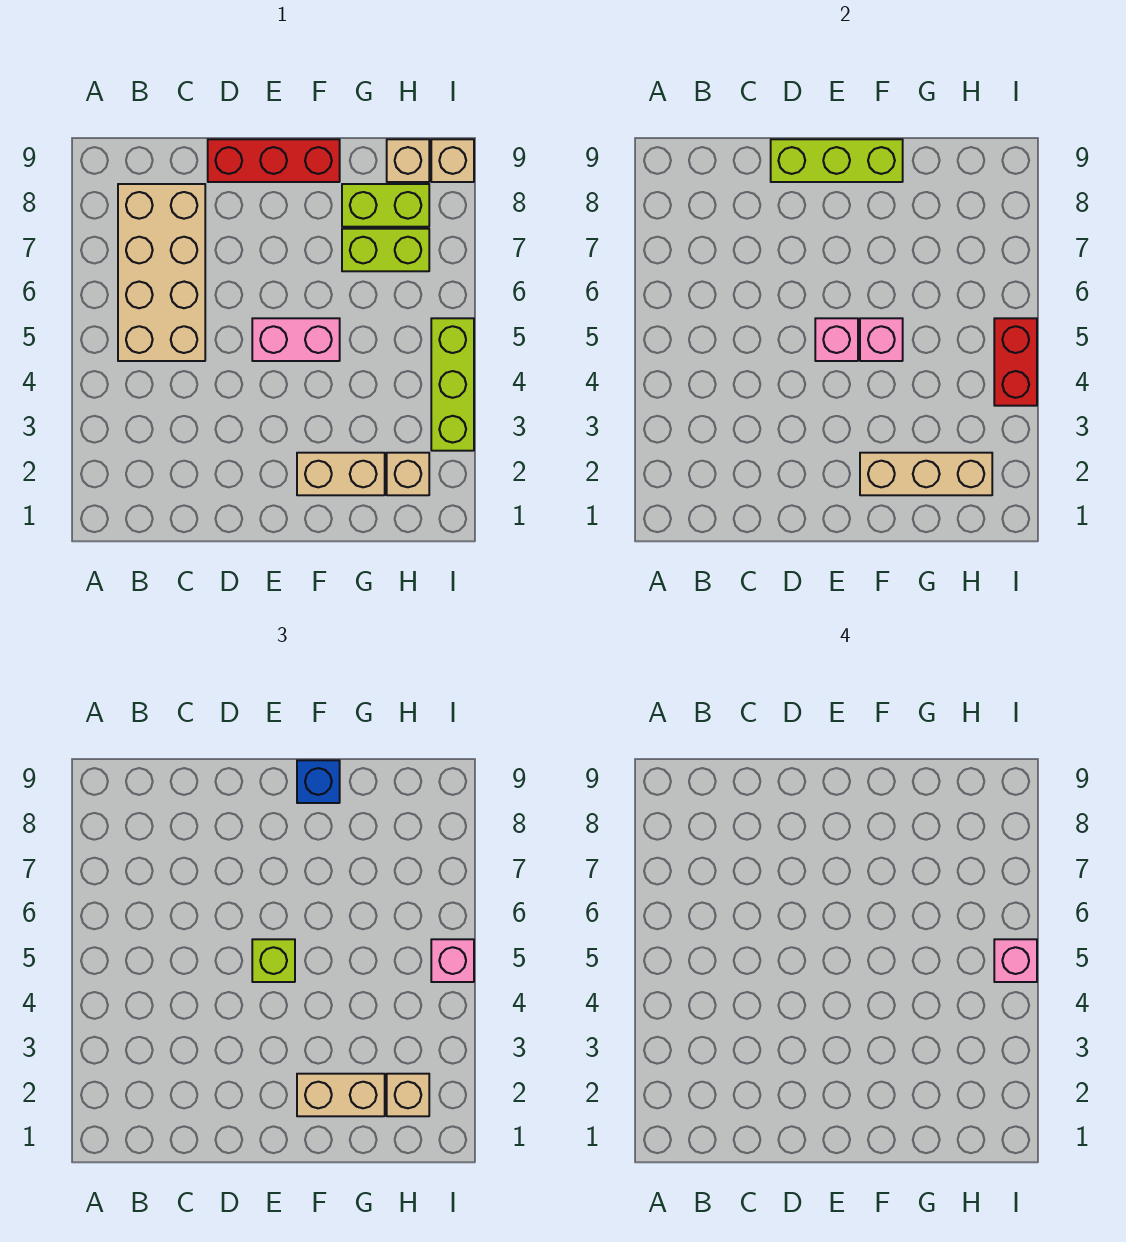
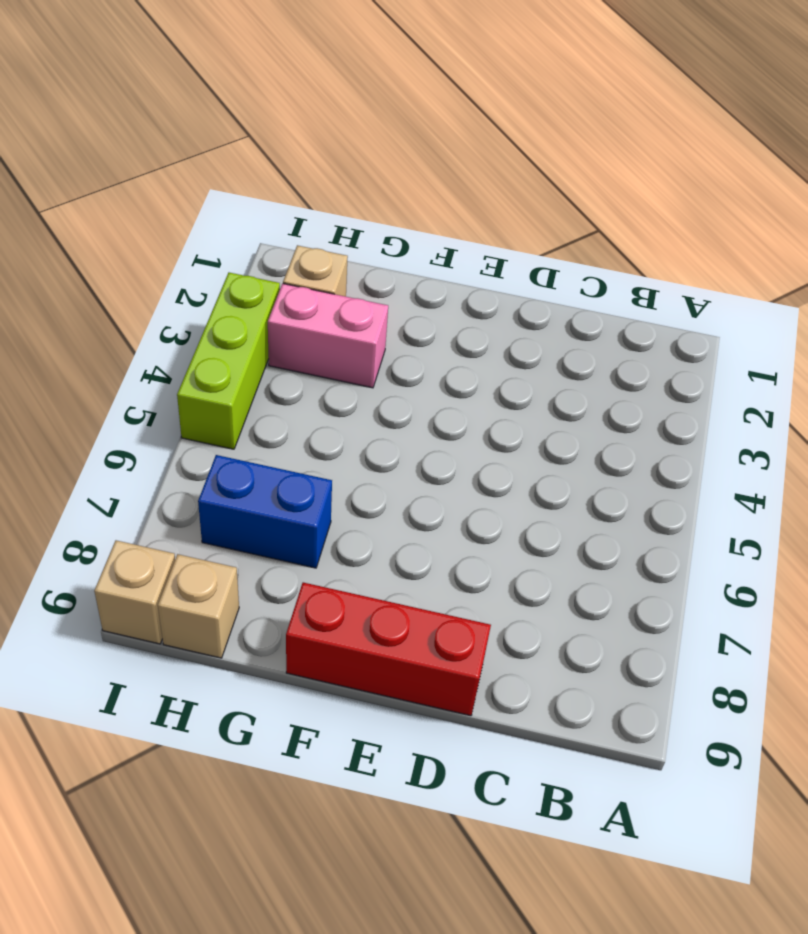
pink brick G3:H3 level 1 -> pink brick E5:F5 level 1
blue brick G7:H7 level 1 -> lime brick G7:H7 level 1
none -> tan brick B5:C8 level 1
none -> tan brick F2:G2 level 1
none -> lime brick G8:H8 level 1

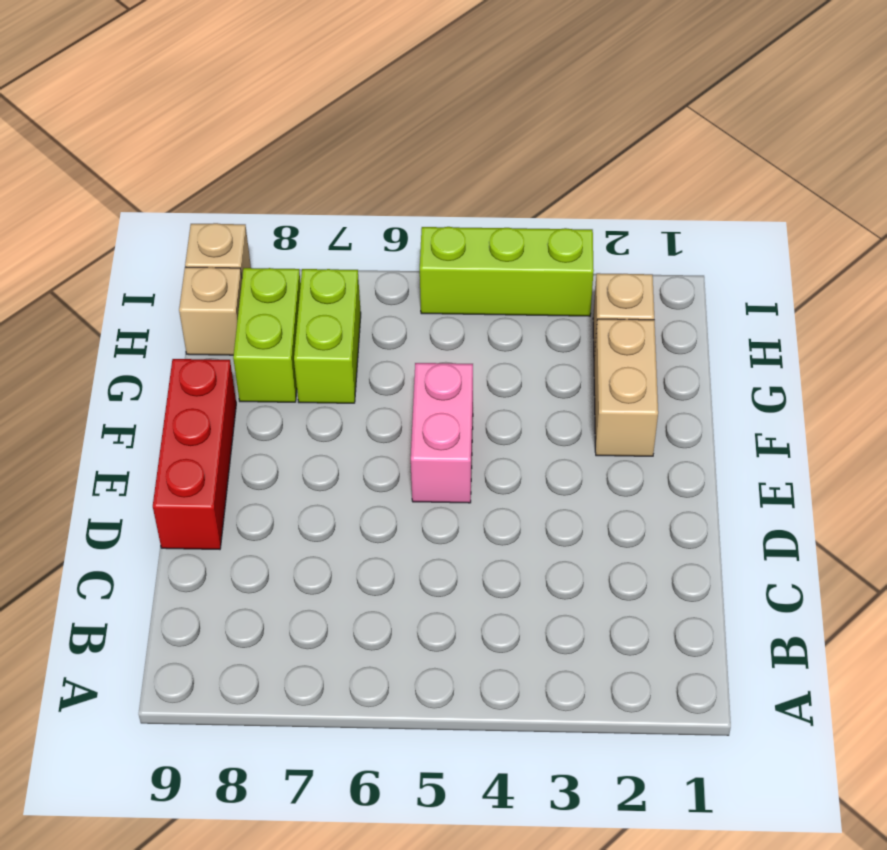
none -> tan brick B5:C8 level 1
none -> lime brick D9:F9 level 2
none -> pink brick E5 level 2

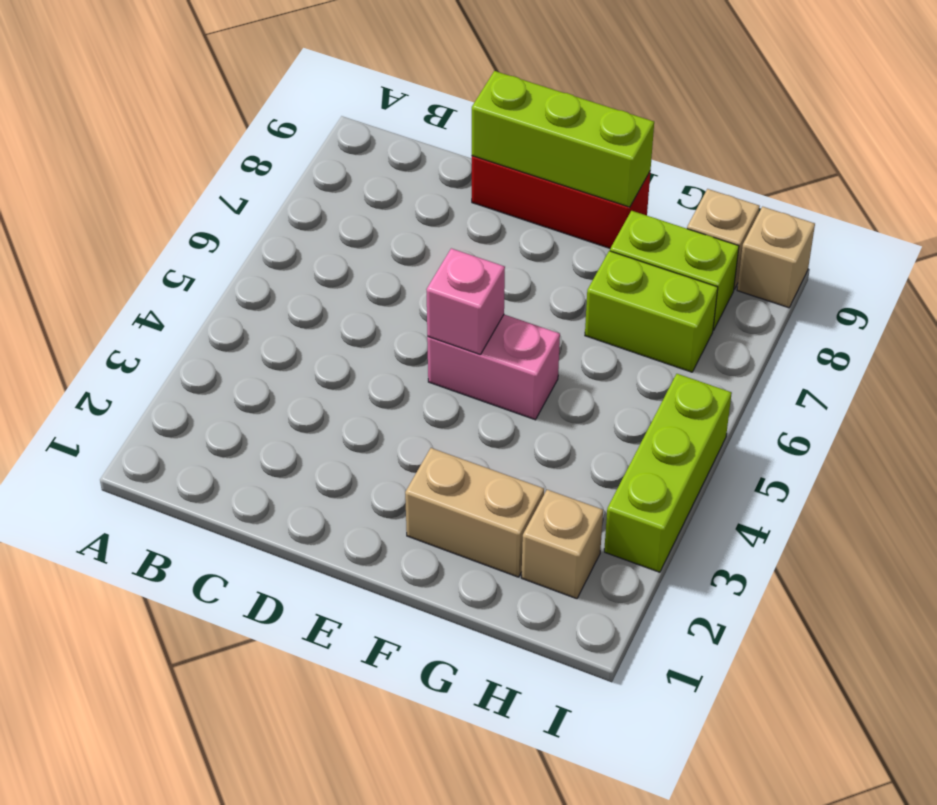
none -> tan brick B5:C8 level 1
none -> tan brick F2:H2 level 2
none -> pink brick F5 level 2

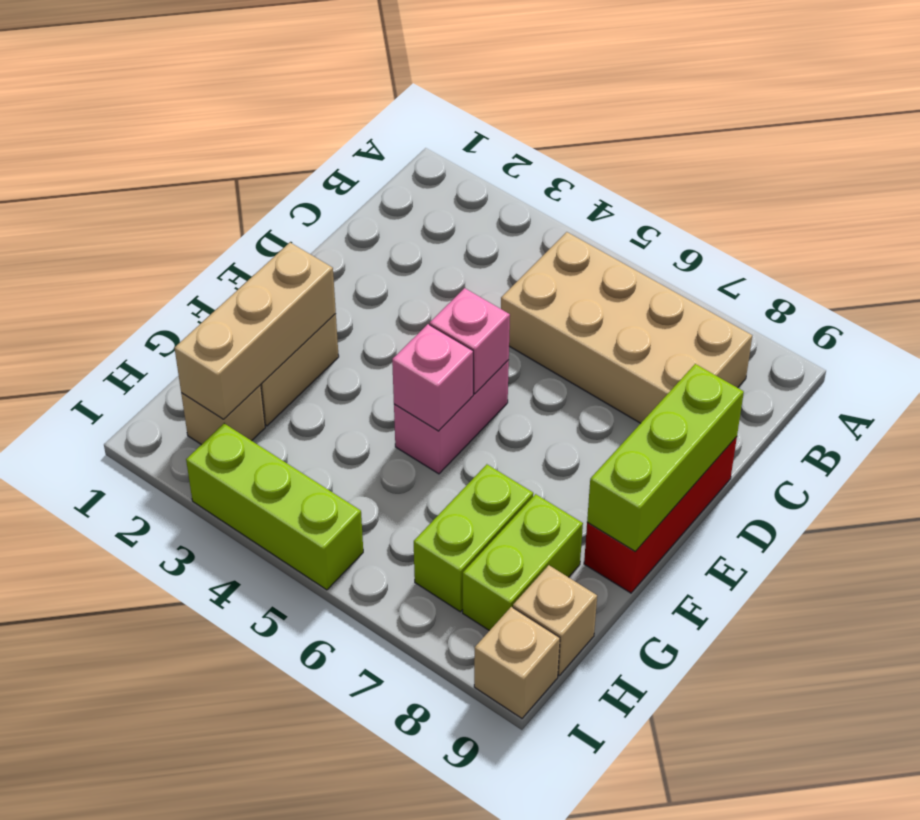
none -> red brick I4:I5 level 2
none -> lime brick E5 level 3
none -> tan brick F2:G2 level 3

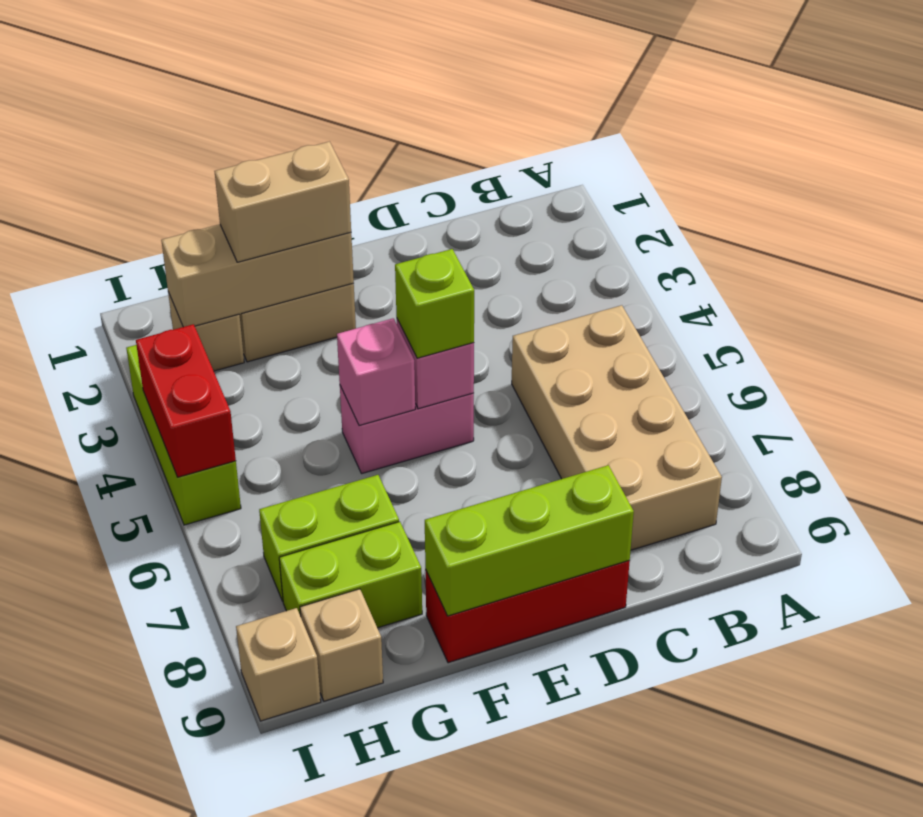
none -> blue brick F9 level 3
none -> tan brick H2 level 3
none -> pink brick I5 level 3

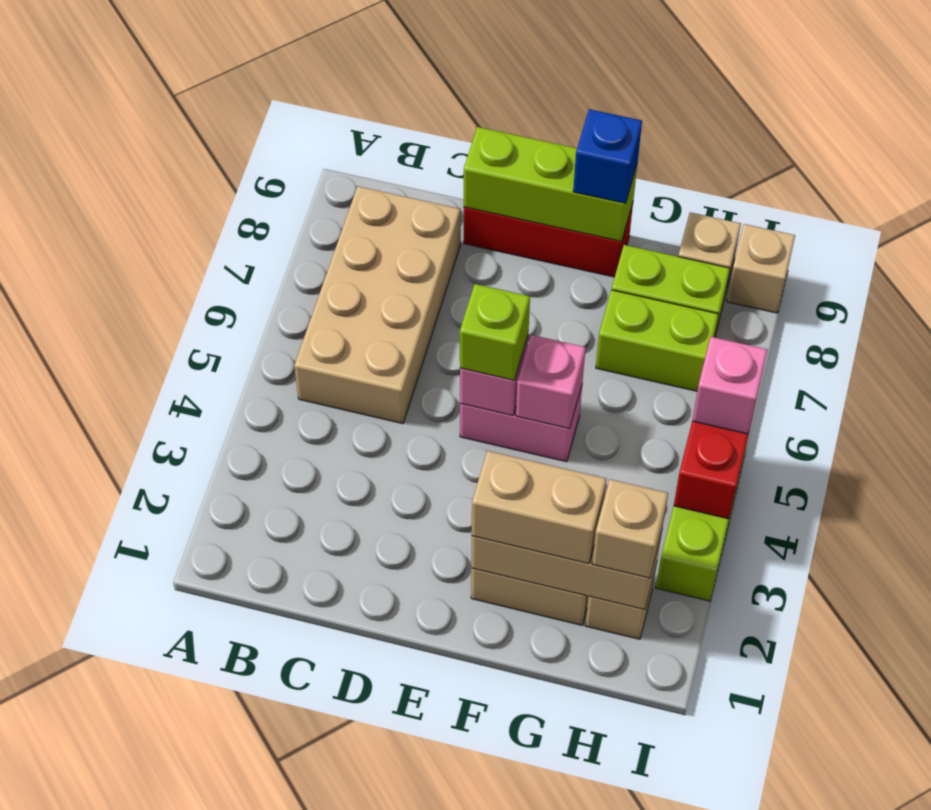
none -> pink brick I5 level 4

